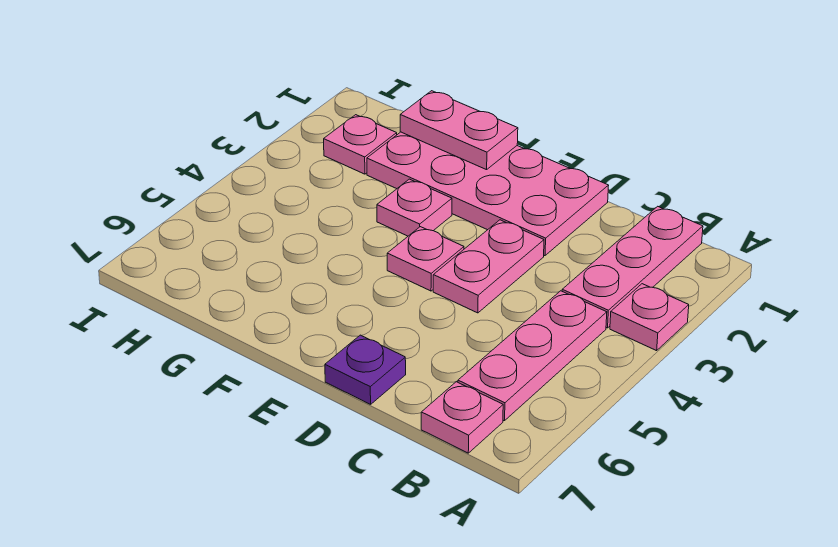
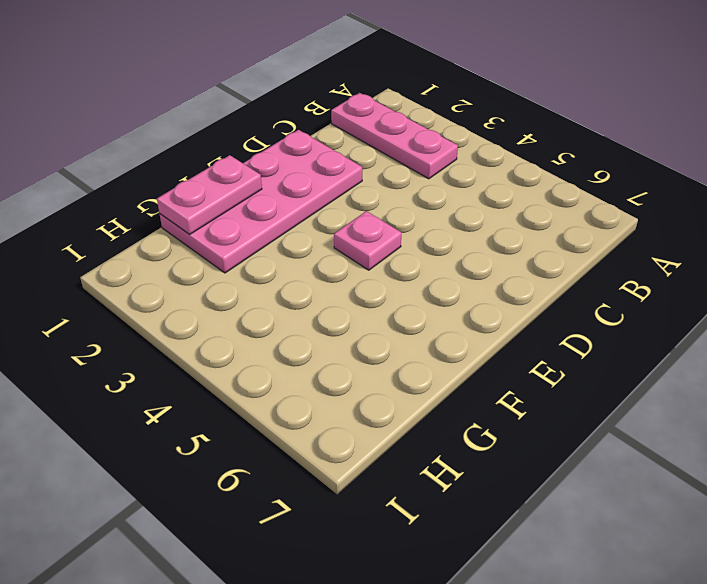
none -> pink plate A3 level 1
none -> pink plate B4:B6 level 1

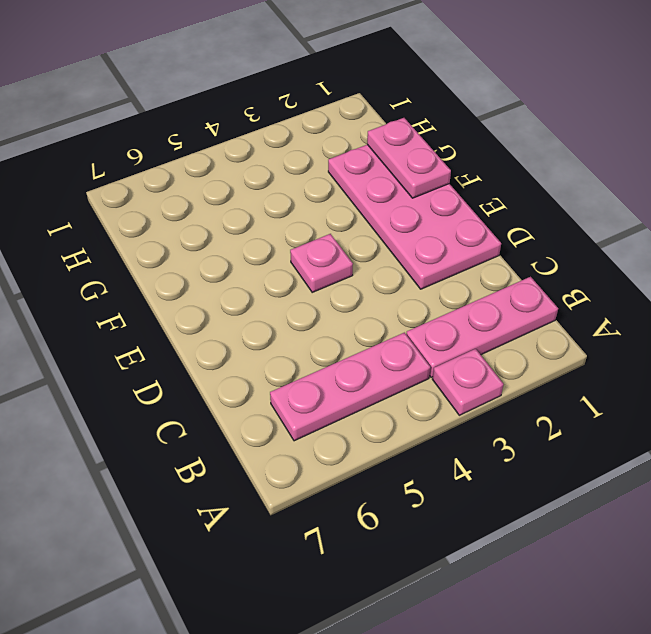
none -> pink plate B7 level 1
none -> pink plate D3:D4 level 1

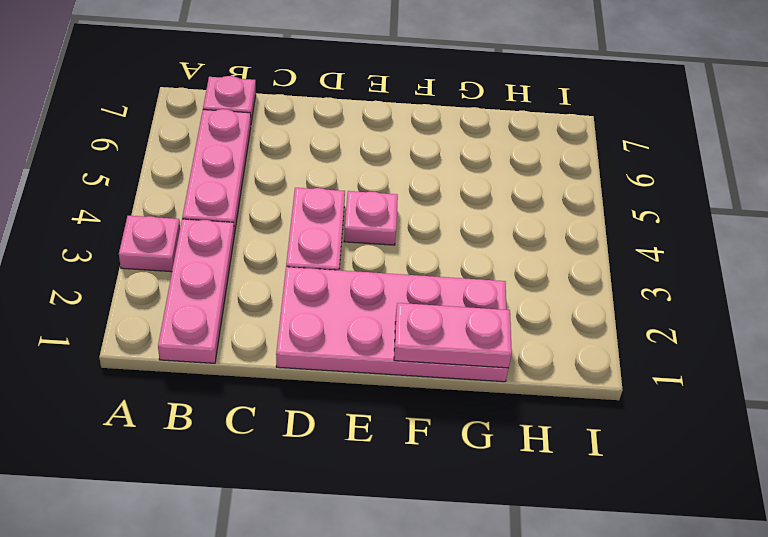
none -> purple plate D7 level 1
none -> pink plate F3 level 1

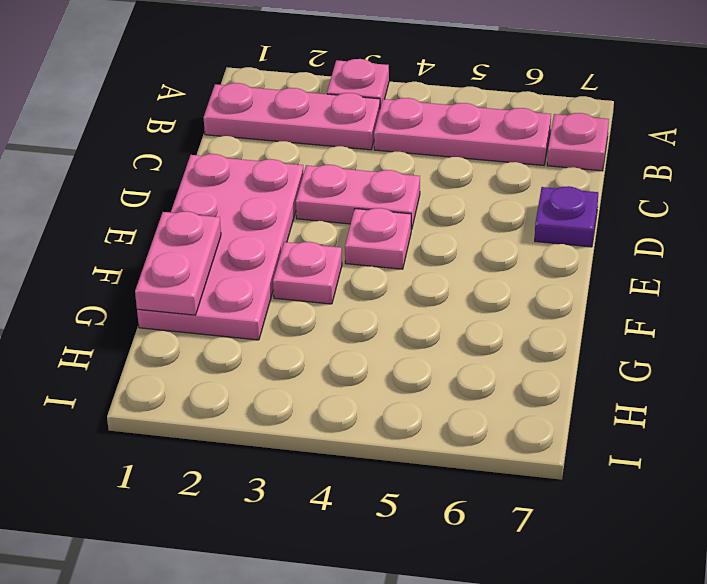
none -> pink plate H2 level 1

